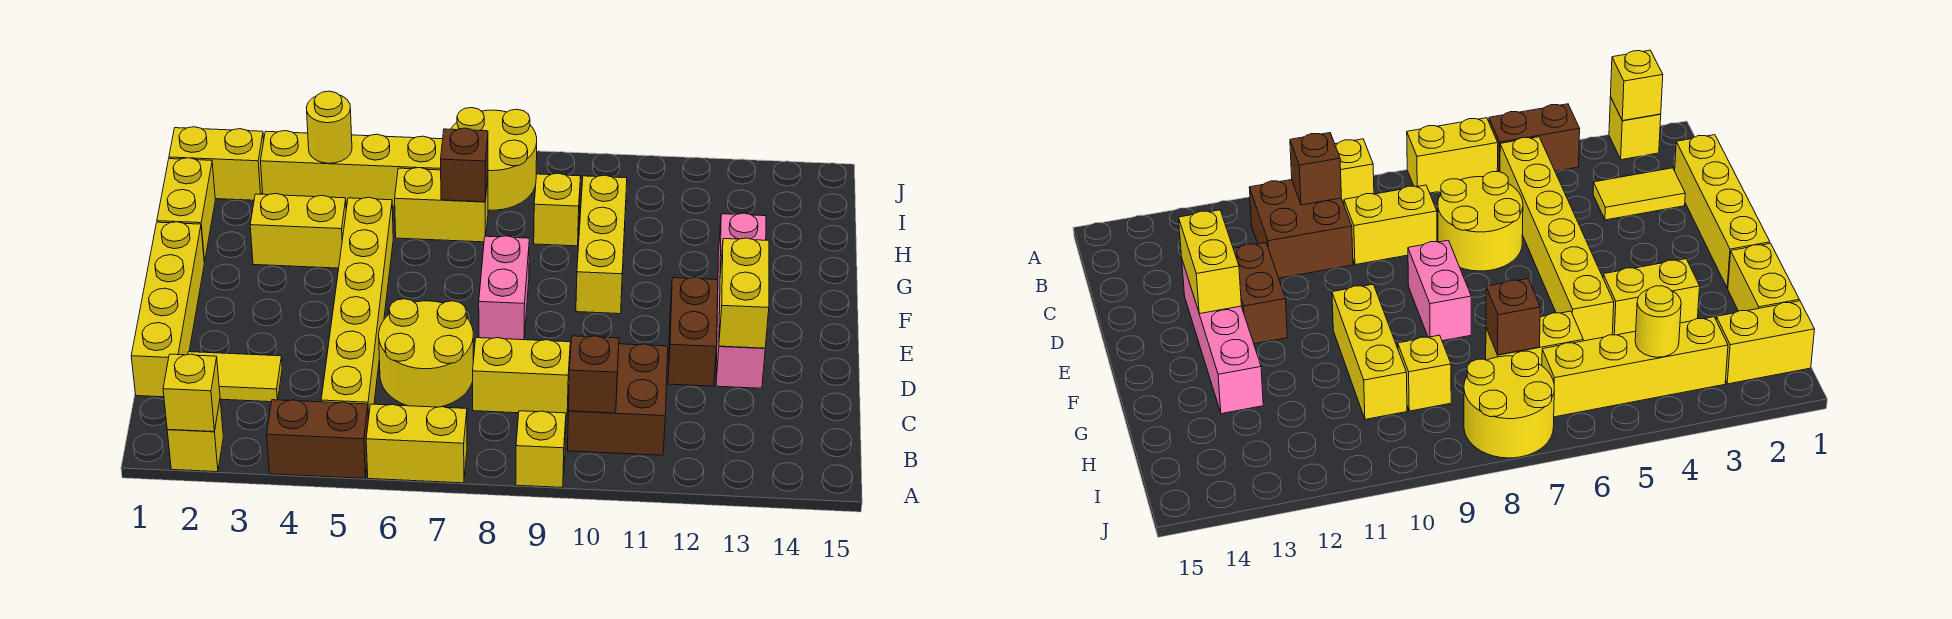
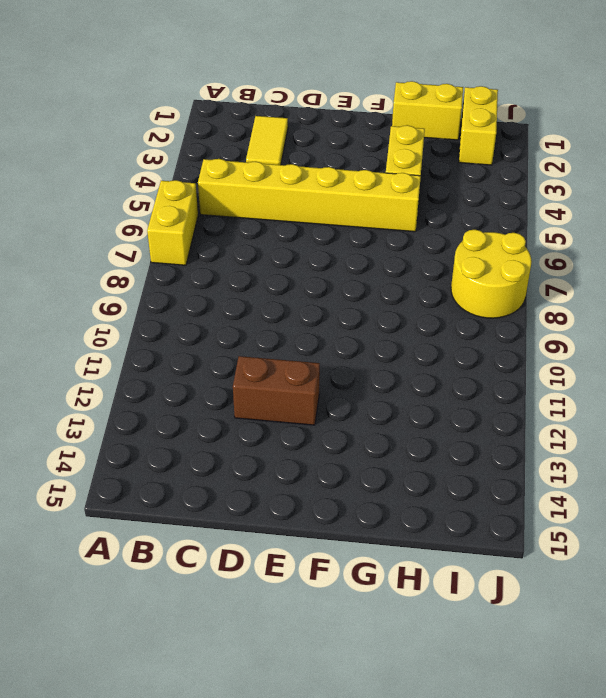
none -> yellow brick A2 level 1
none -> brown brick A4:A5 level 1
none -> yellow brick A9 level 1

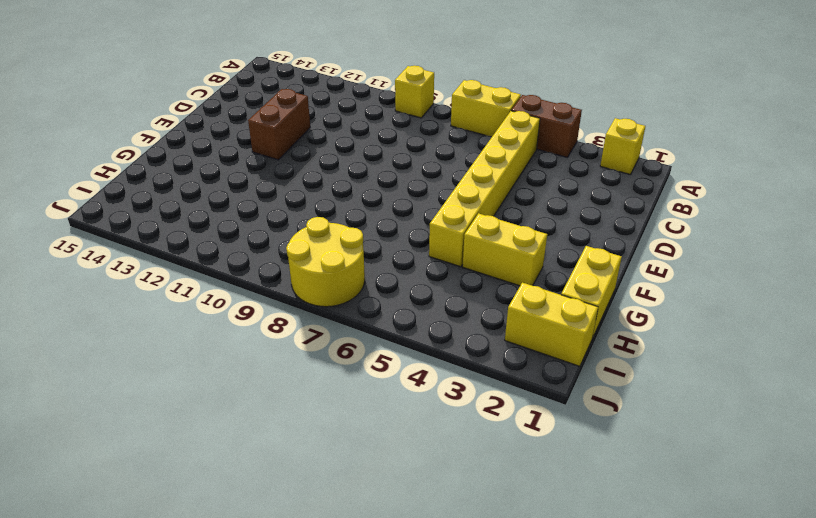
none -> brown brick B10:C11 level 1
none -> yellow brick C1:F1 level 1
none -> yellow tile C2:C3 level 1

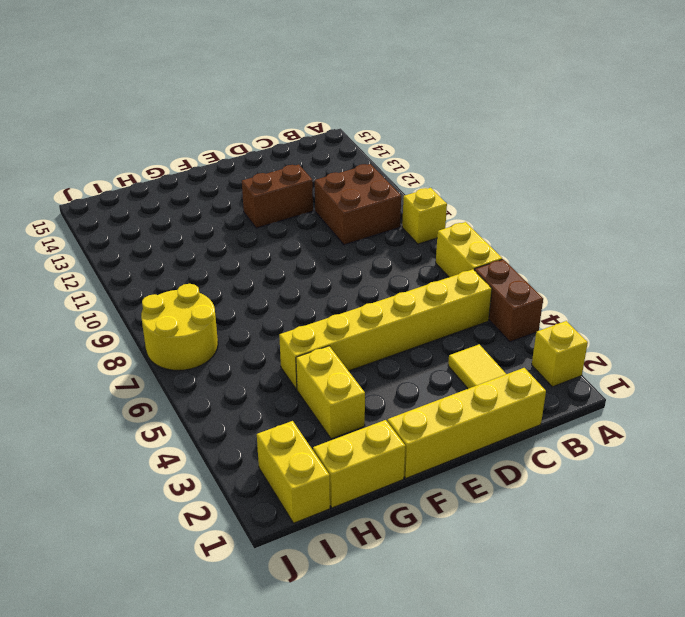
none -> yellow round brick C6:D7 level 1
none -> yellow brick C8:C9 level 1
none -> pink brick D13:G13 level 1

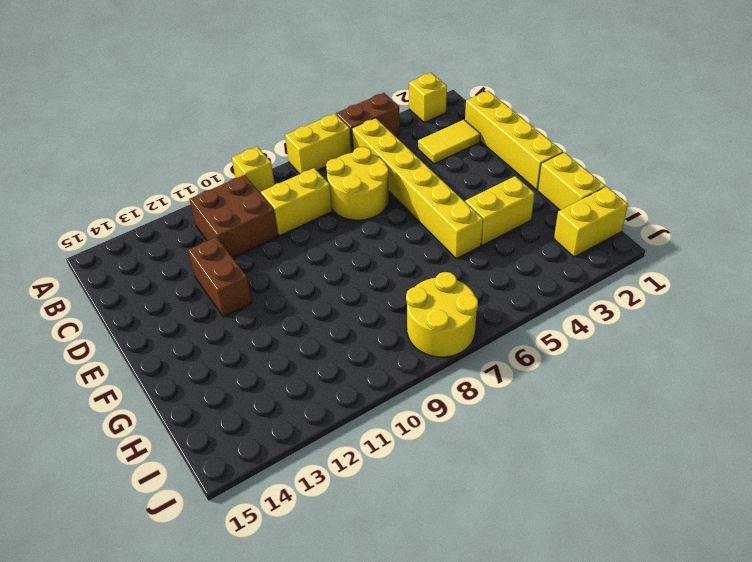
none -> pink brick D13:G13 level 1
none -> pink brick E8:F8 level 1
none -> yellow brick F10:H10 level 1

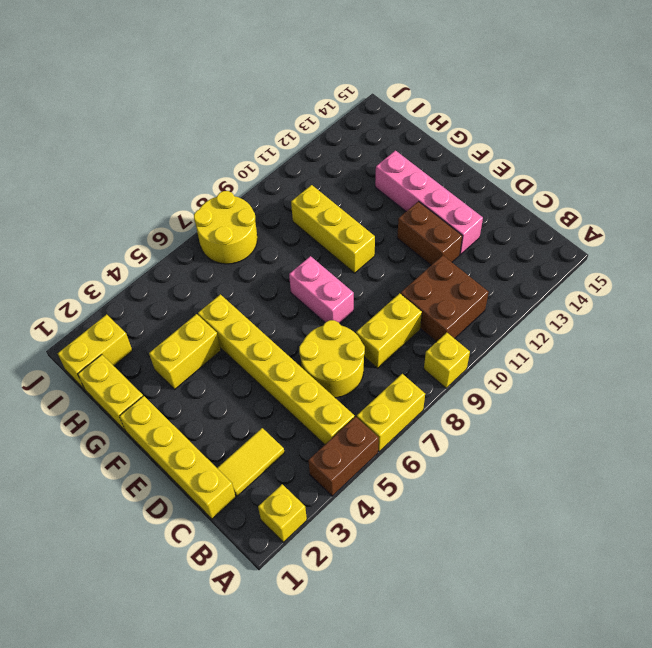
none -> yellow brick H6:H7 level 1
none -> yellow brick H9 level 1
none -> yellow brick I3:I6 level 1

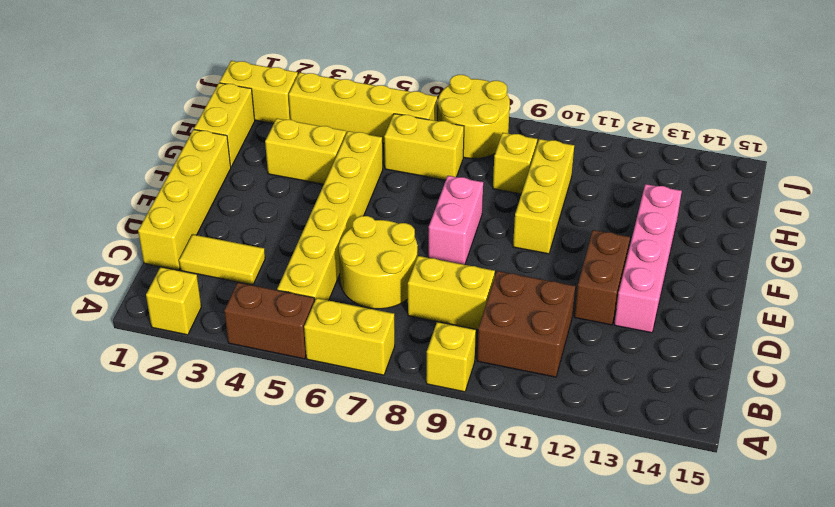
none -> yellow brick A2 level 2
none -> brown brick B10 level 2
none -> yellow brick D13:E13 level 2

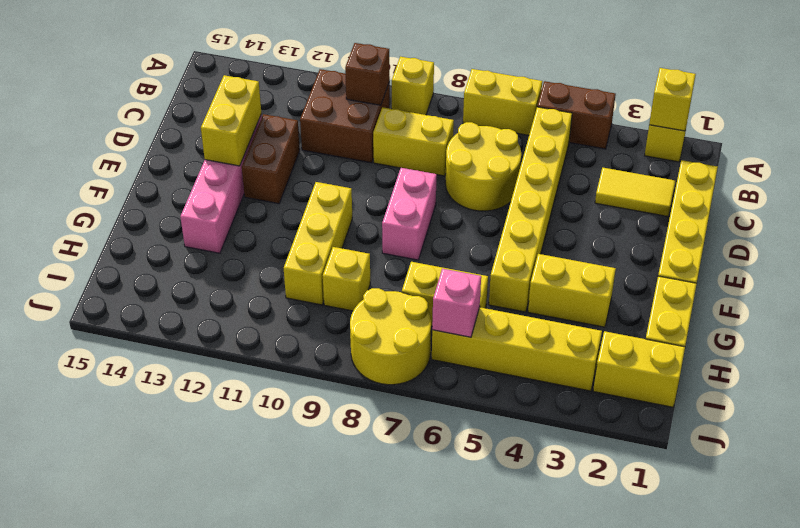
pink brick I6 level 2 -> none
none -> brown brick H7 level 2
none -> yellow round brick I4 level 2

